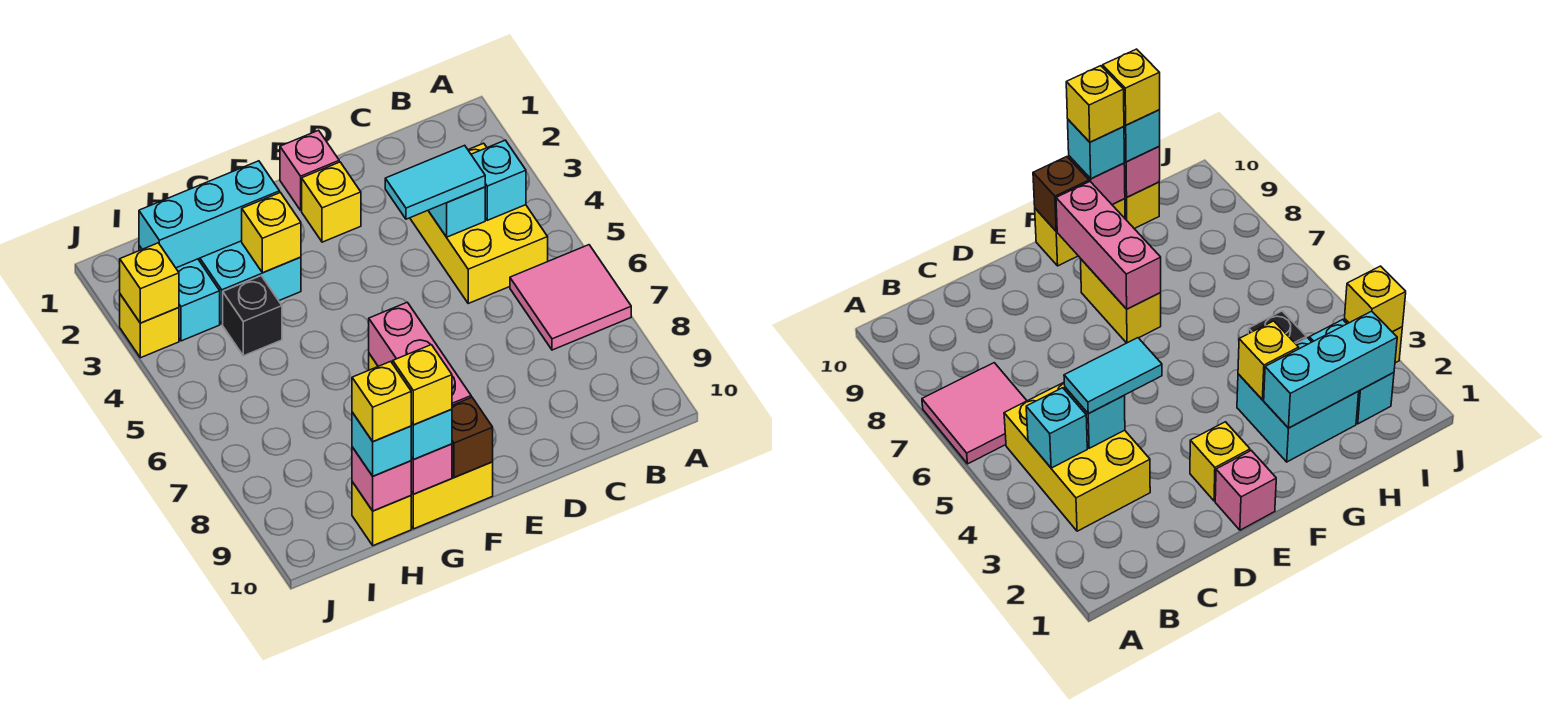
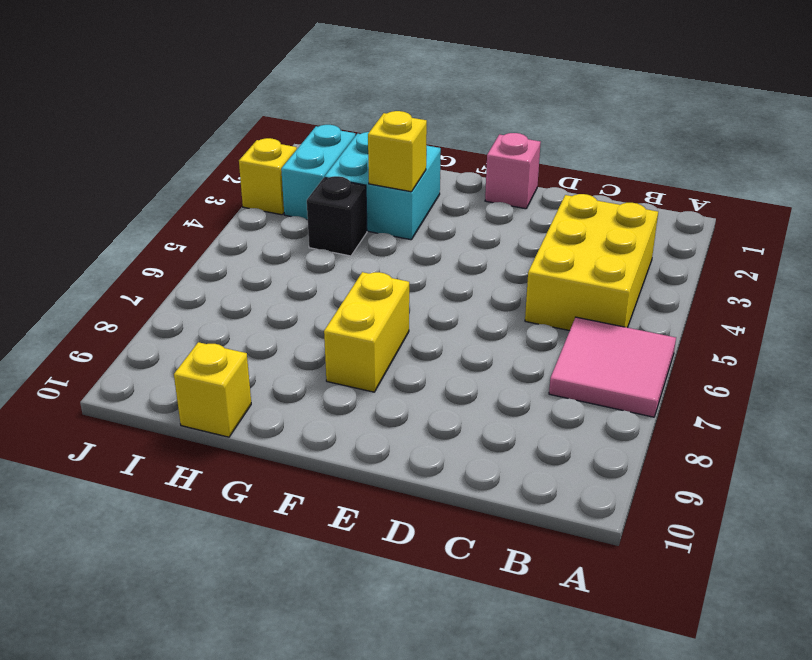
none -> yellow brick E2 level 1
none -> yellow brick F10:G10 level 1
none -> cyan brick B4 level 2

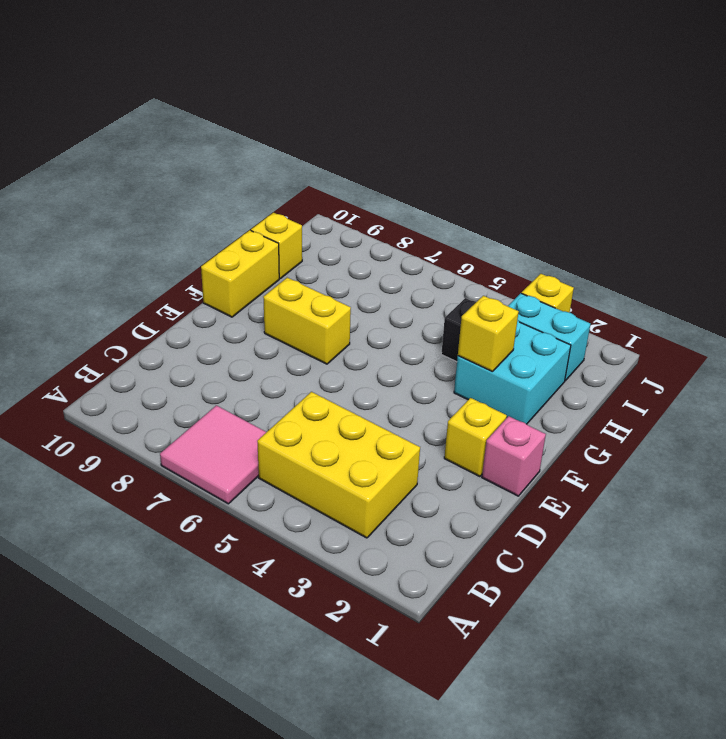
none -> cyan brick B4 level 2
none -> cyan brick C4 level 2
none -> pink brick F7:F9 level 2

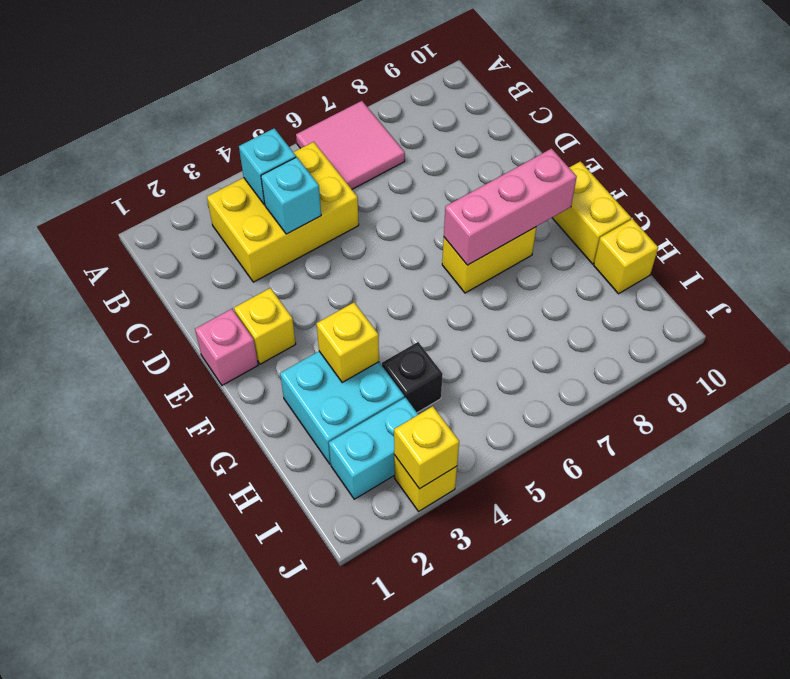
none -> brown brick F10 level 2
none -> cyan brick G2:I2 level 2
none -> pink brick G10 level 2

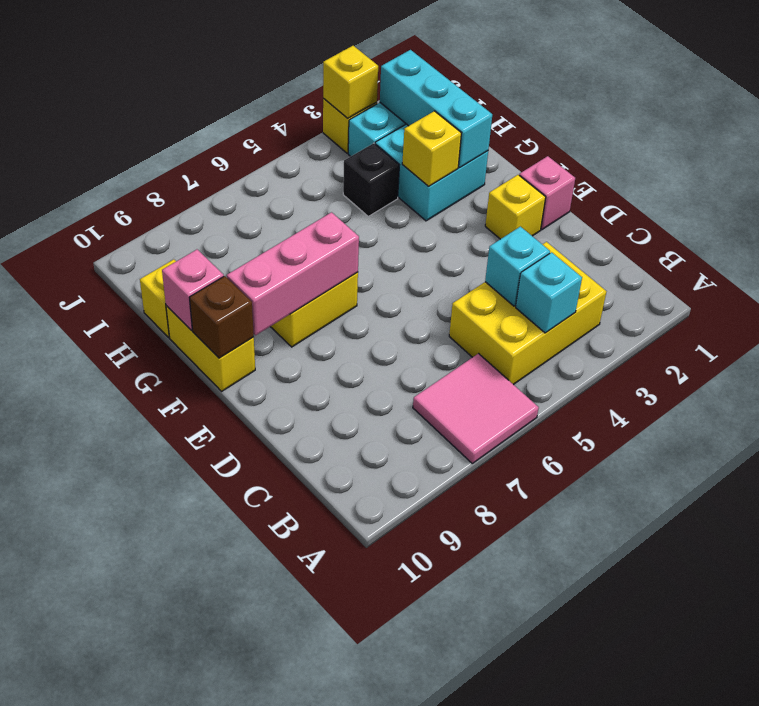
none -> pink brick H10 level 2
none -> cyan tile C4:D4 level 3
none -> cyan brick G10 level 3

